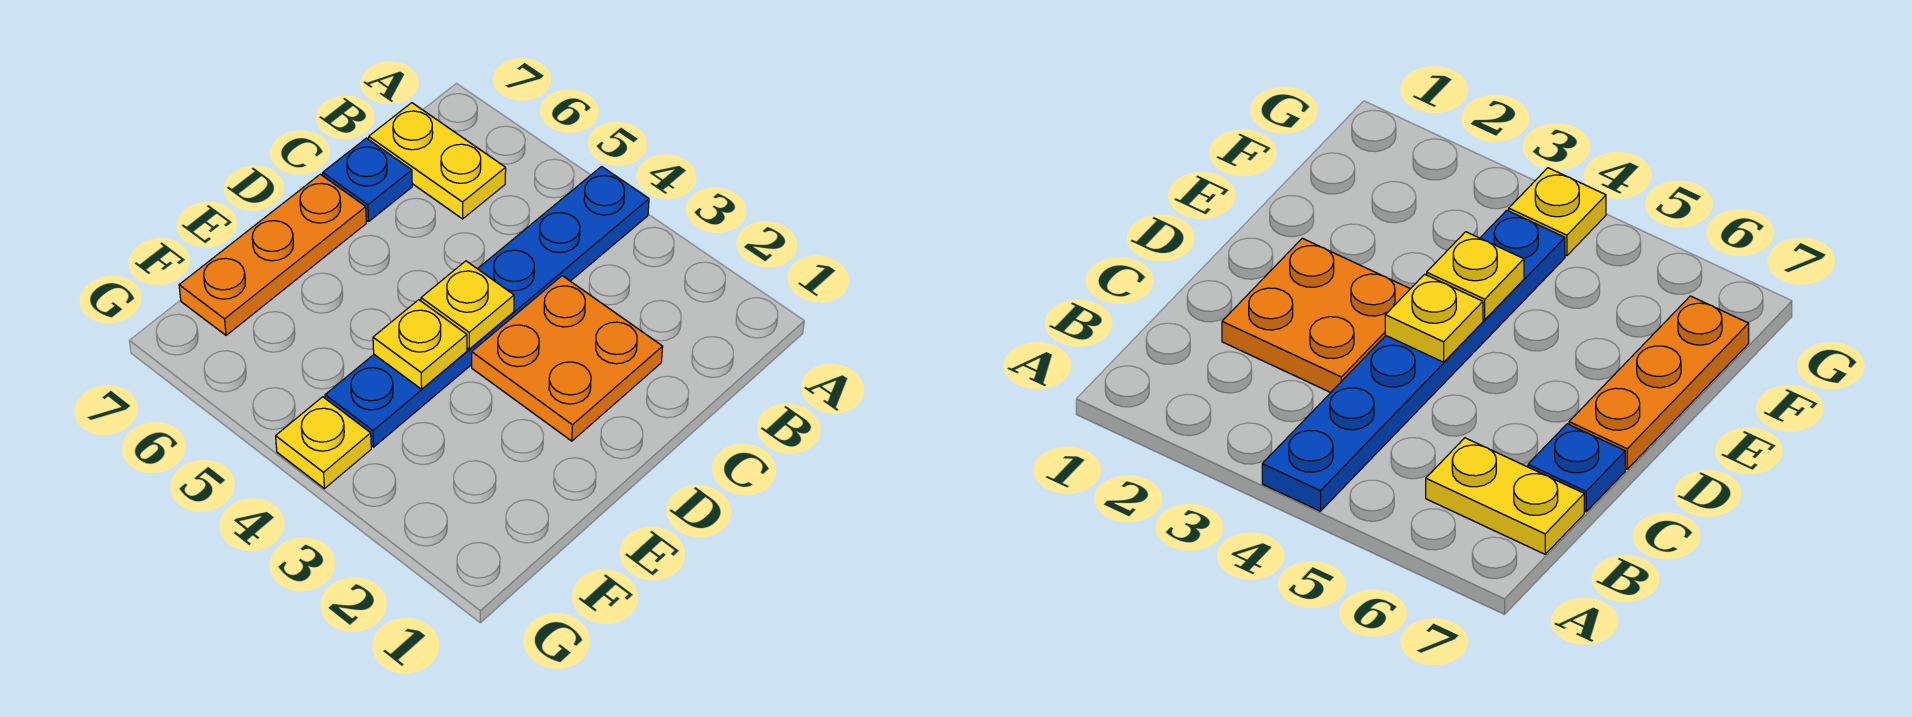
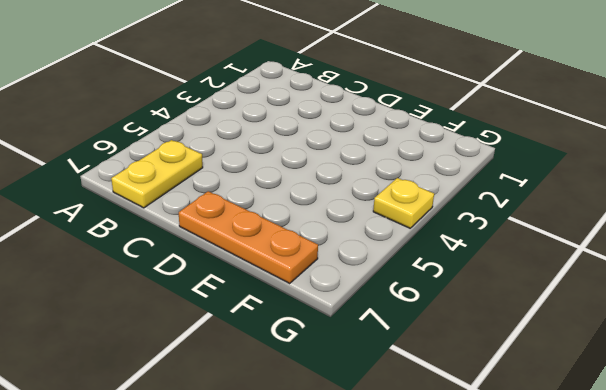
none -> blue plate A4:F4 level 1
none -> orange plate C2:D3 level 1

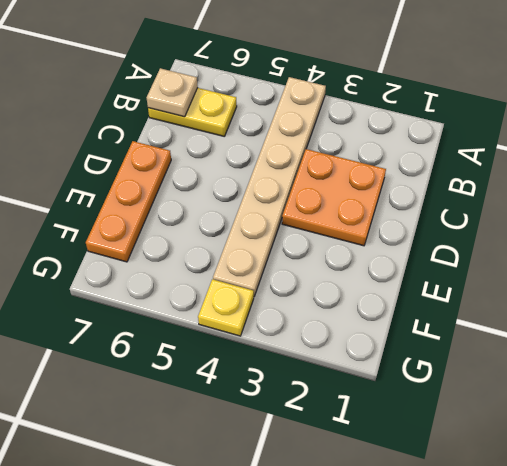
tan plate A4:F4 level 1 -> blue plate A4:F4 level 1
tan plate B7 level 2 -> none
none -> blue plate C7 level 1
none -> yellow plate D4 level 2

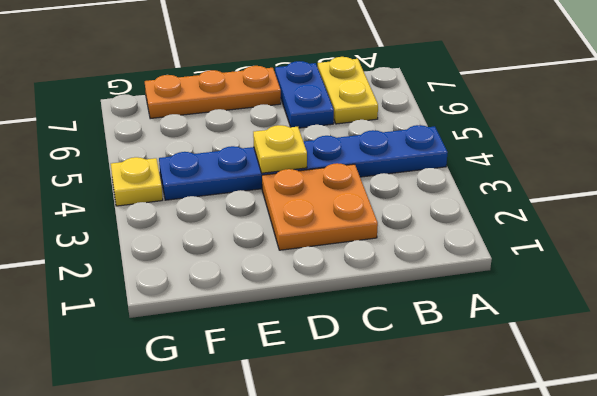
blue plate C6:C7 level 1 -> blue plate C7 level 1
none -> yellow plate E4 level 2

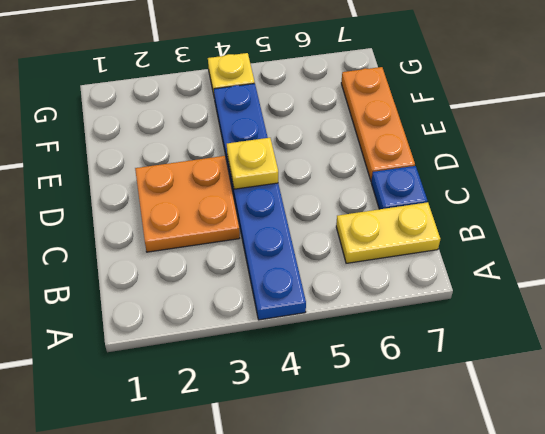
none -> yellow plate E4 level 2

